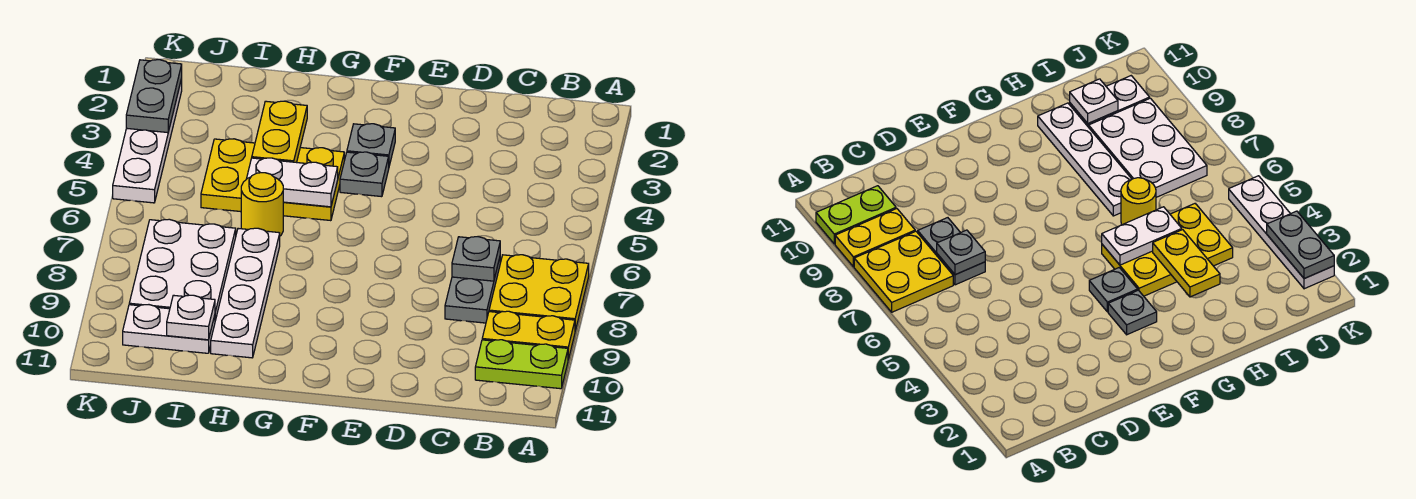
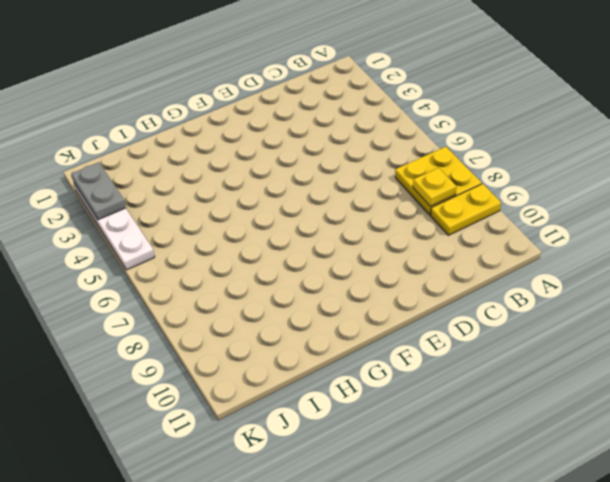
yellow plate B8 level 2 -> none
none -> lime plate A10:B10 level 1
none -> grey plate C7:C8 level 1
none -> grey plate F3 level 1

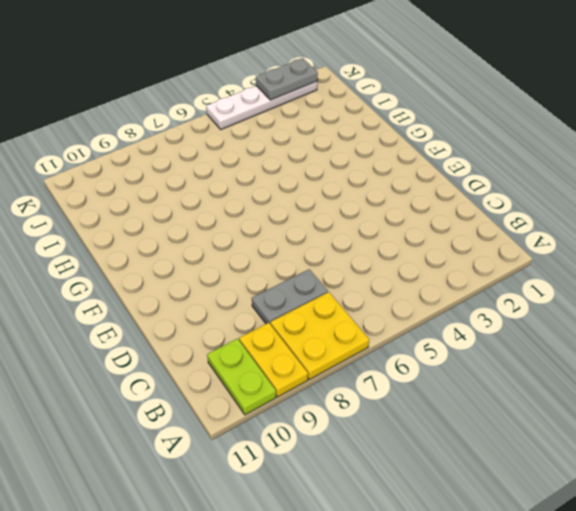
none -> grey plate F3 level 1
none -> grey plate F4 level 1
none -> yellow plate G4:I5 level 1

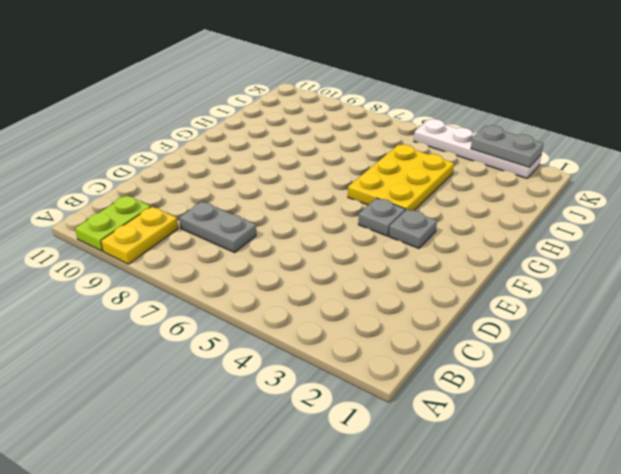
none -> yellow plate A7:B8 level 1
none -> yellow round brick H6 level 1
none -> white plate H7:H10 level 1

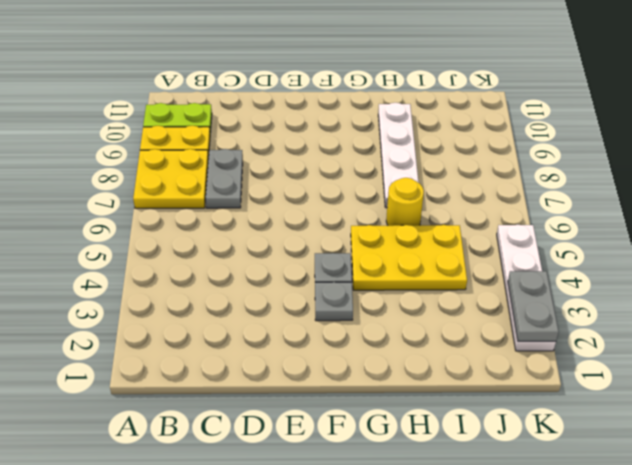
none -> white plate I7:J9 level 1
none -> white plate I10:J10 level 1
none -> grey plate C7 level 2

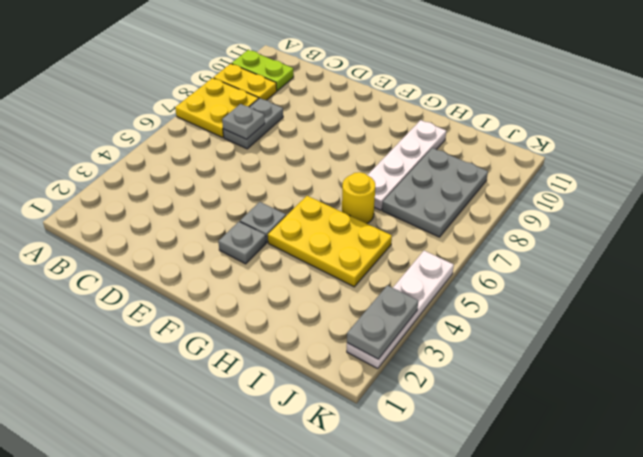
grey plate I7:J9 level 1 -> white plate I7:J9 level 1
none -> white plate I10:J10 level 1
none -> white plate G5:H5 level 2
none -> yellow plate H3:H4 level 2

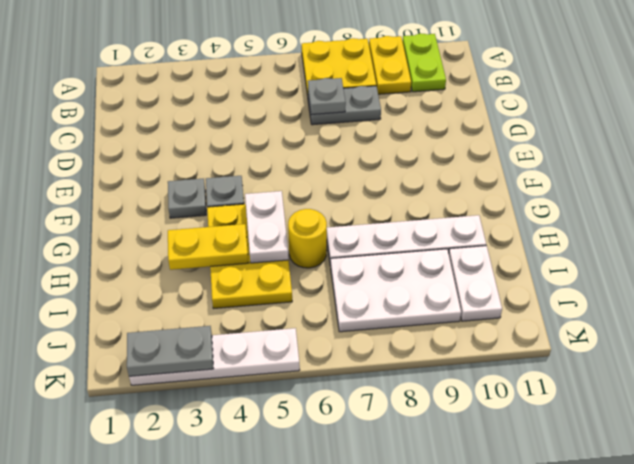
none -> white plate I10 level 2

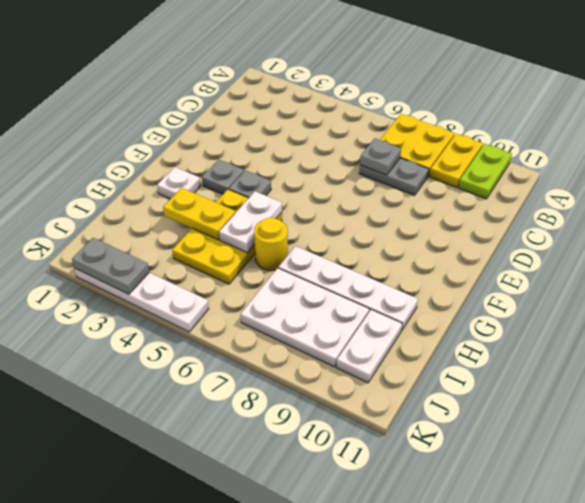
white plate G2 level 1 -> white plate I10 level 2

